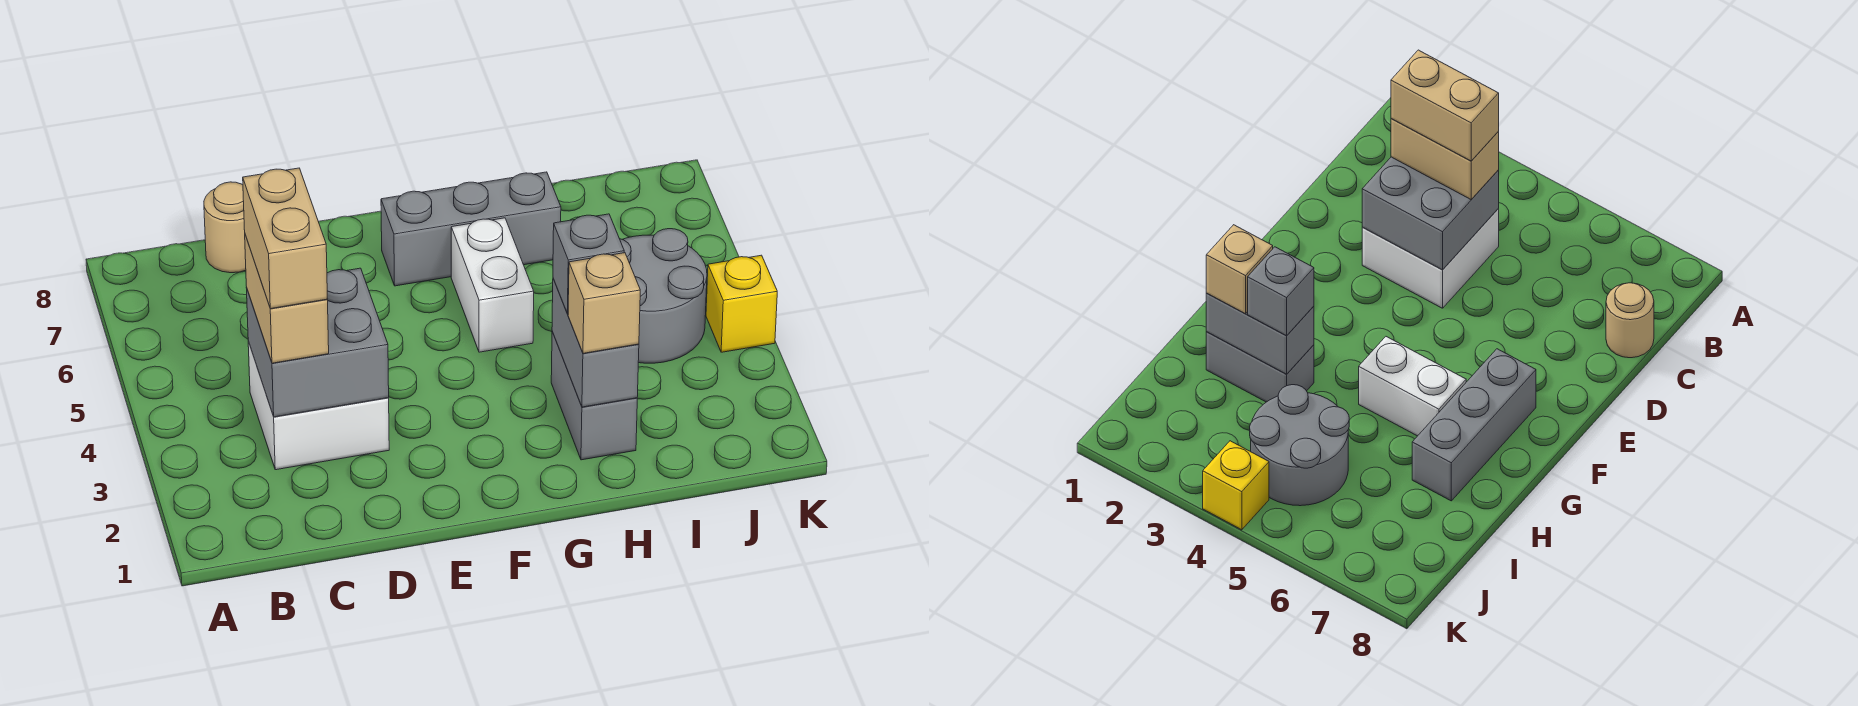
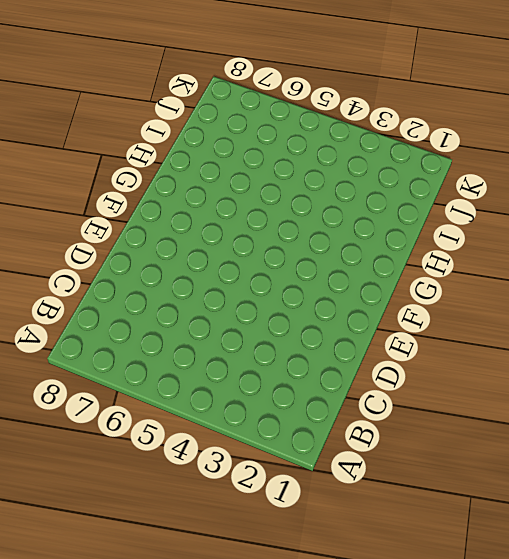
none -> white brick C3:D4 level 1
none -> tan round brick C8 level 1
none -> grey brick F7:H7 level 1

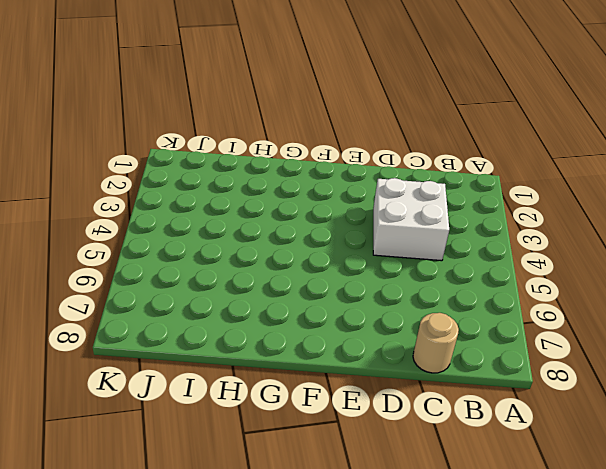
none -> grey brick F7:H7 level 1
none -> white brick G5:G6 level 1
none -> grey brick H2:H3 level 1

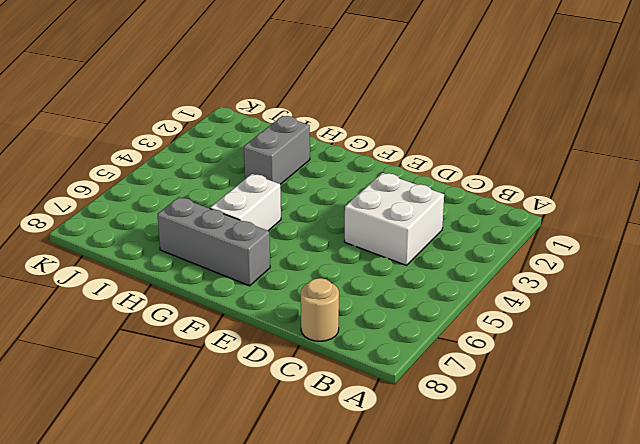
none -> grey round brick I4:J5 level 1
none -> yellow brick K4 level 1
none -> grey brick C3:D4 level 2

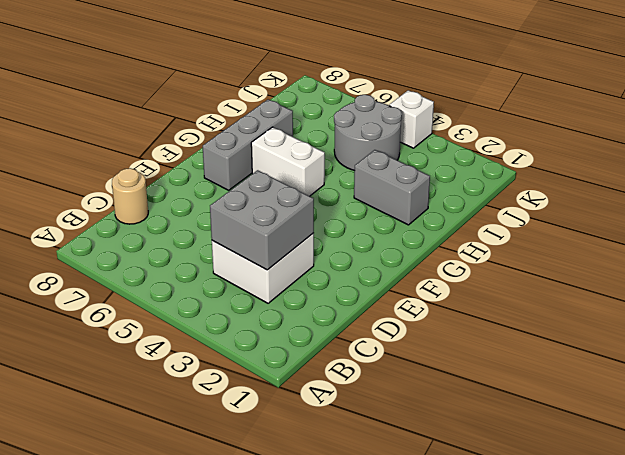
white brick K4 level 1 -> yellow brick K4 level 1
none -> grey brick H2:H3 level 2
none -> tan brick C3:C4 level 3
none -> tan brick H2 level 3

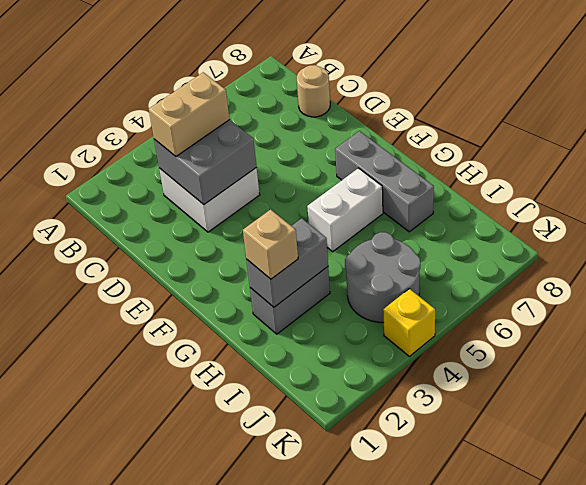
none -> grey brick H3 level 3
none -> tan brick C3:C4 level 4

